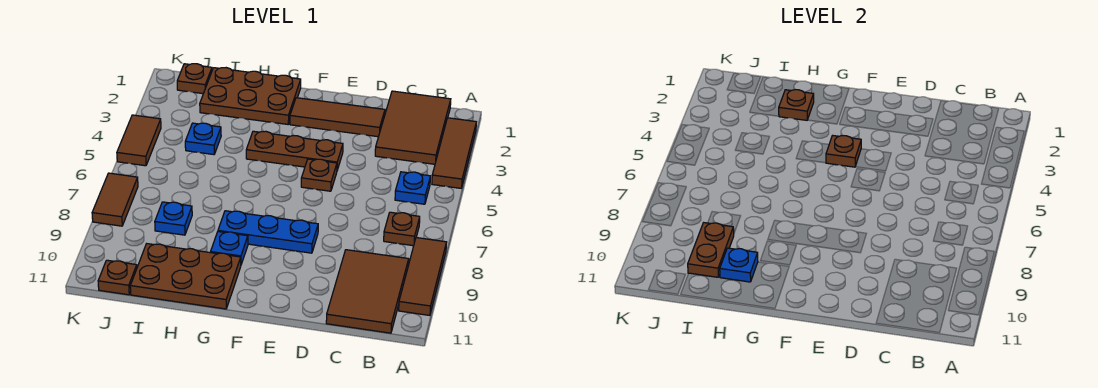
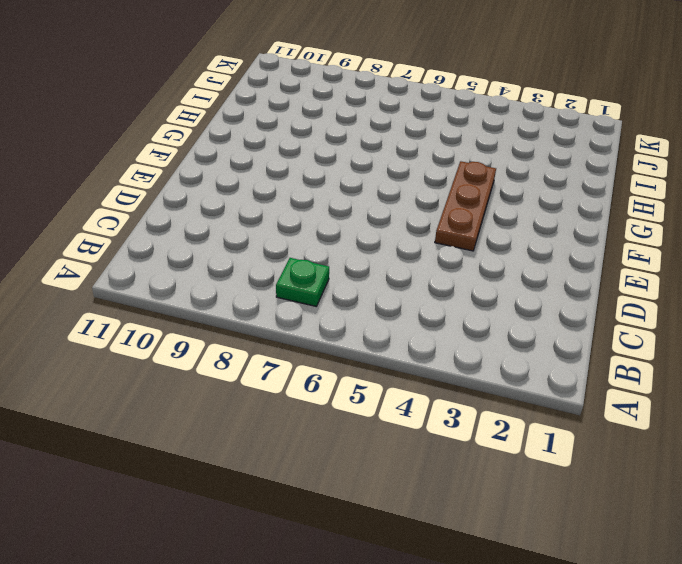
green plate B7 level 1 -> brown plate B7 level 1
none -> brown tile A2:A4 level 1
none -> brown tile A8:A10 level 1
none -> brown tile B1:C3 level 1

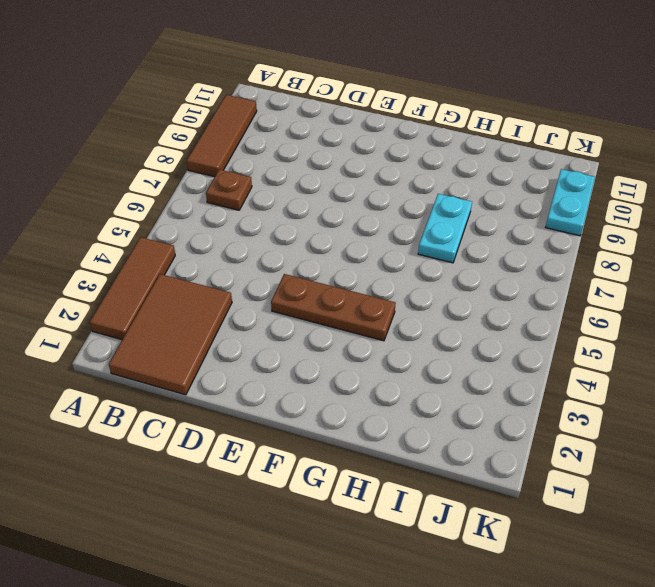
cyan plate H7:H8 level 1 -> none
cyan plate K9:K10 level 1 -> none
none -> blue plate B5 level 1
none -> brown tile B9:C11 level 1
none -> brown tile D2:F2 level 1

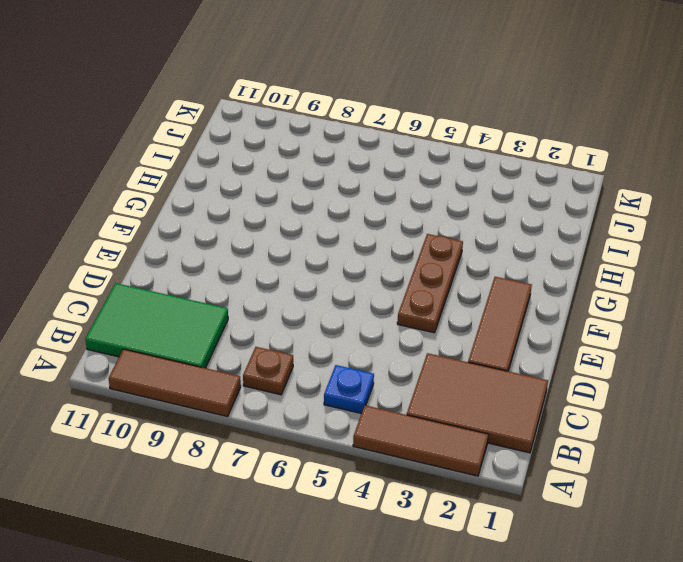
green tile B9:C11 level 1 -> brown tile B9:C11 level 1
none -> brown plate E5 level 1
none -> blue plate E8:G8 level 1
none -> brown plate G1:I2 level 1

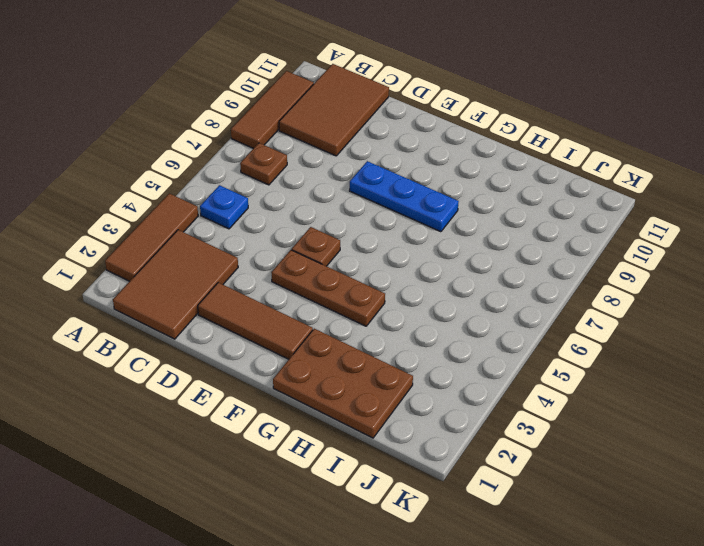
none -> blue plate G9 level 1
none -> brown plate G10:I11 level 1
none -> blue plate I4 level 1

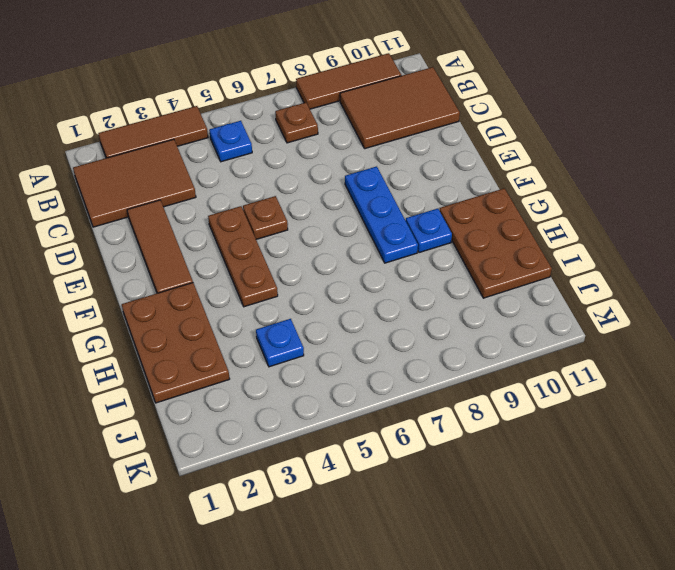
none -> blue plate I8 level 1
none -> brown plate J1 level 1
none -> brown plate J11 level 1

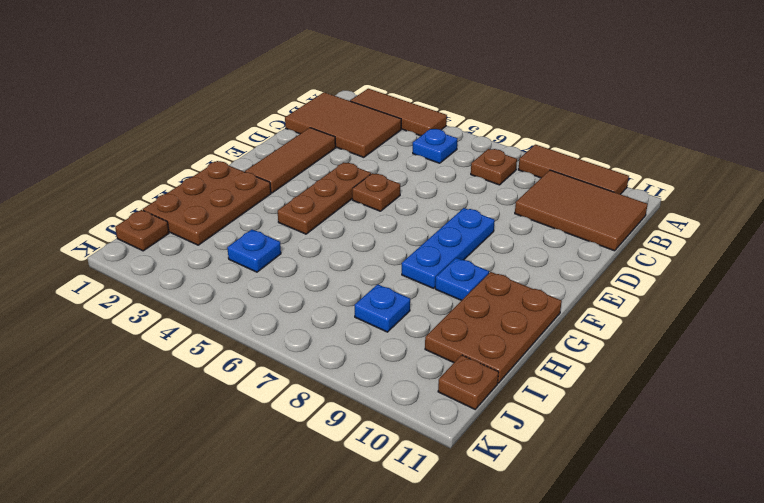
none -> brown tile K4:K5 level 1
none -> brown tile K7:K8 level 1
none -> brown plate F4 level 2

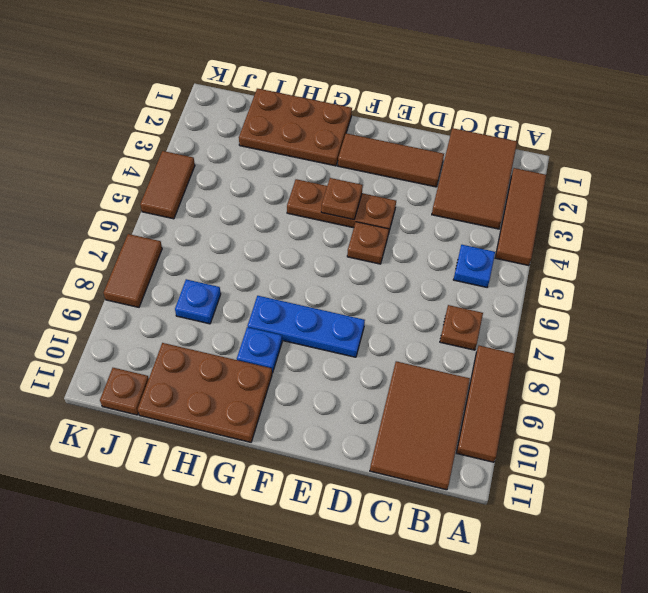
none -> blue plate I4 level 1
none -> brown plate J1 level 1
none -> brown plate H2 level 2

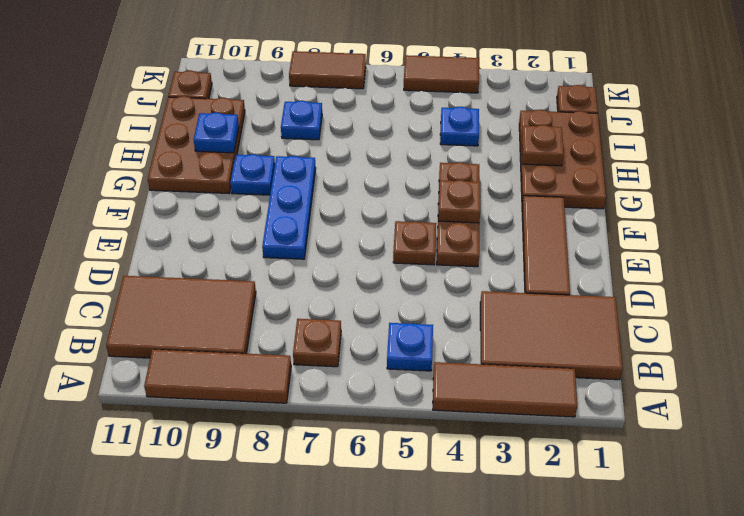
none -> brown plate I9:I10 level 2

